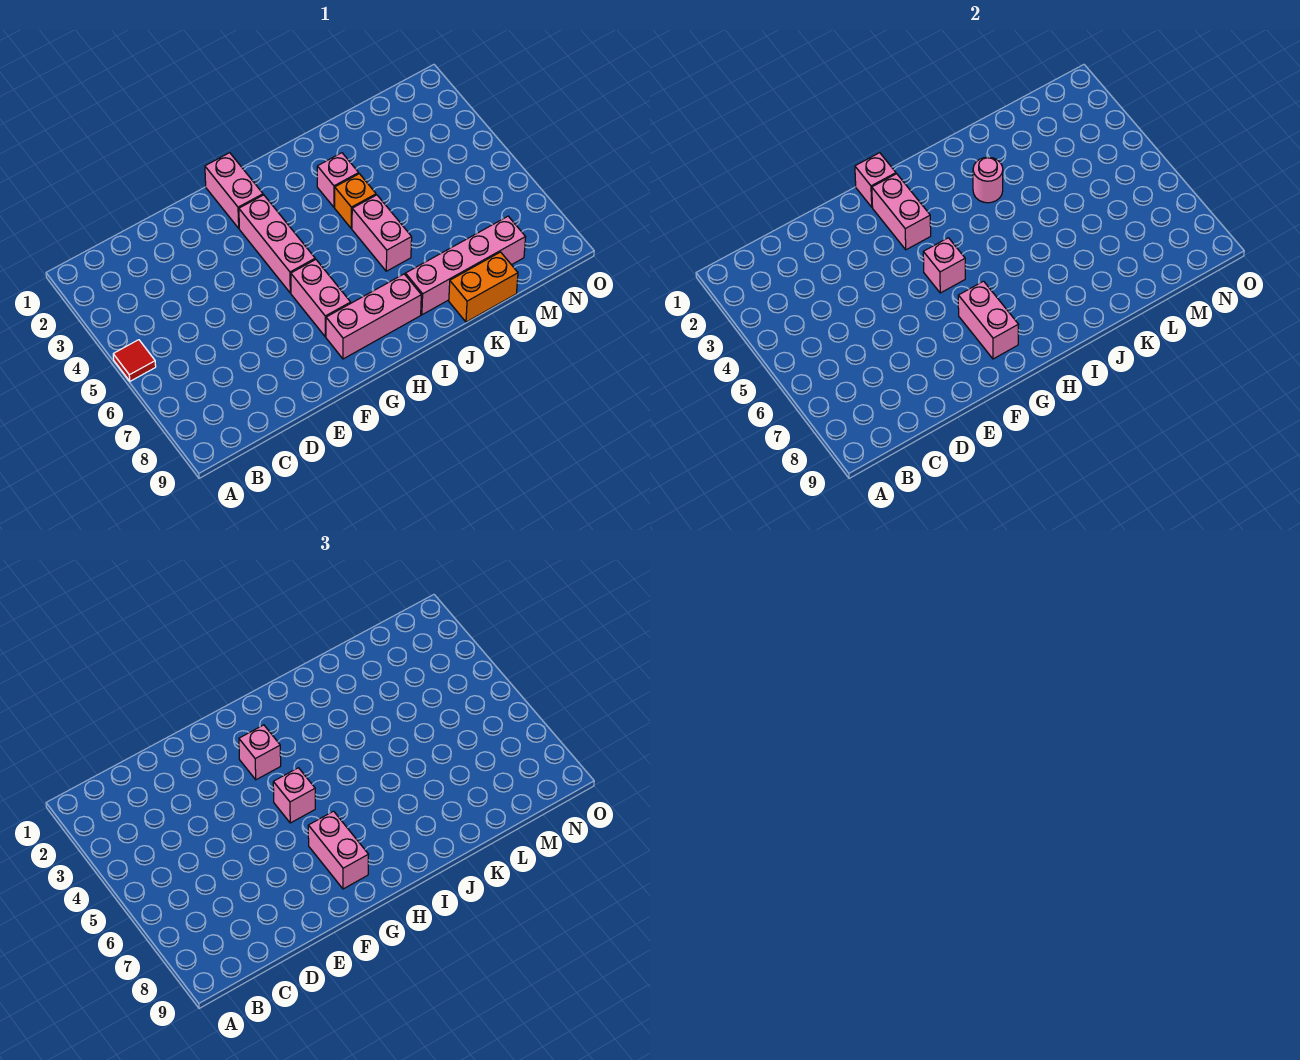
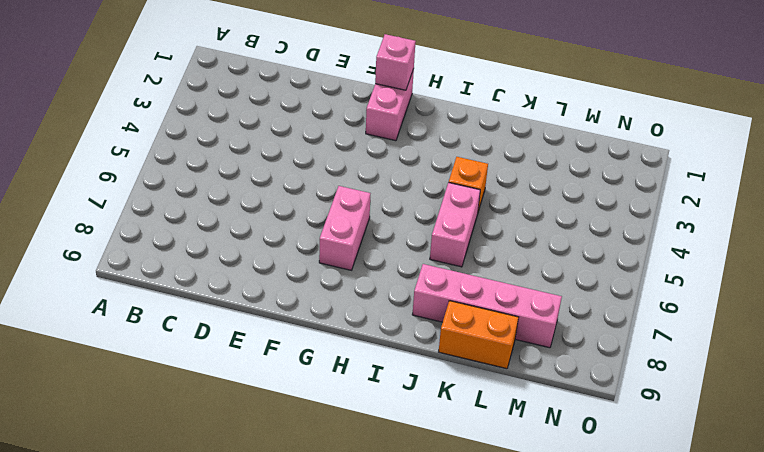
none -> red tile A5 level 1
none -> pink brick G3:G5 level 1
none -> pink brick G8:I8 level 1

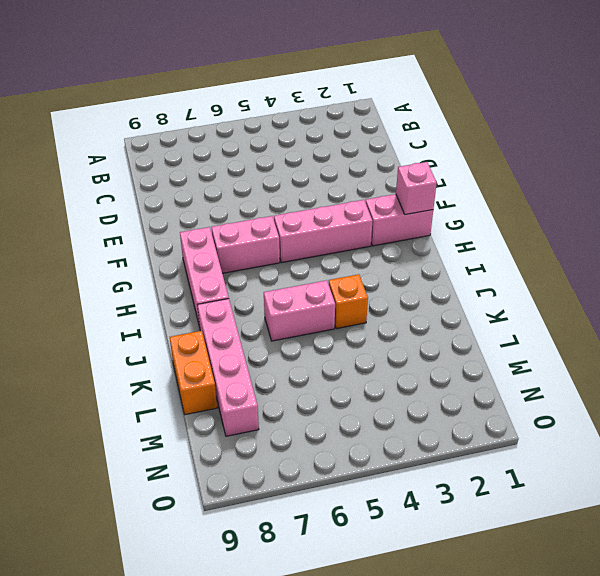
none -> red tile A5 level 1
none -> pink brick J3 level 1
none -> pink brick G2:G3 level 2

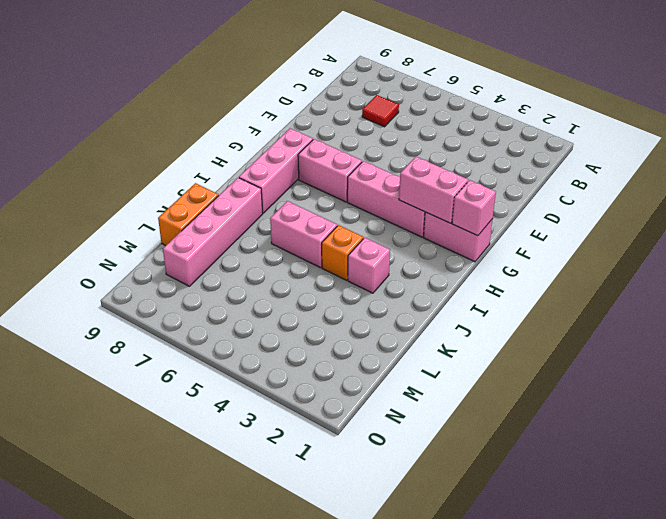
red tile C7 level 1 -> red tile A5 level 1
none -> pink brick G5 level 2
none -> pink brick G7:G8 level 2
none -> pink round brick J3 level 2

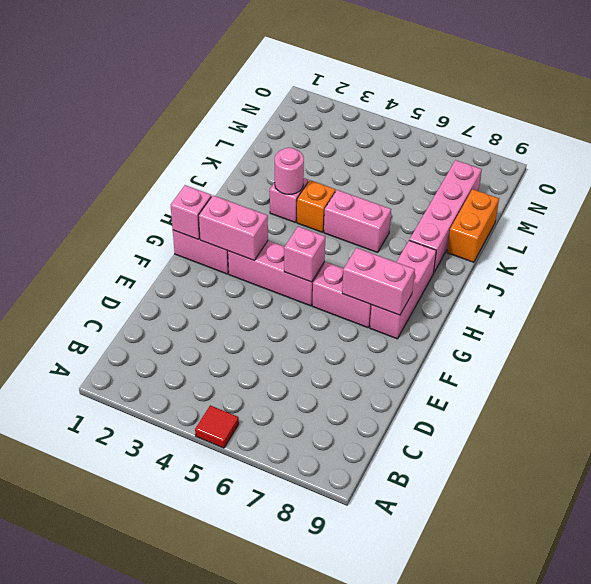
none -> pink brick G3 level 3
none -> pink brick G5 level 3
none -> pink brick G7:G8 level 3

